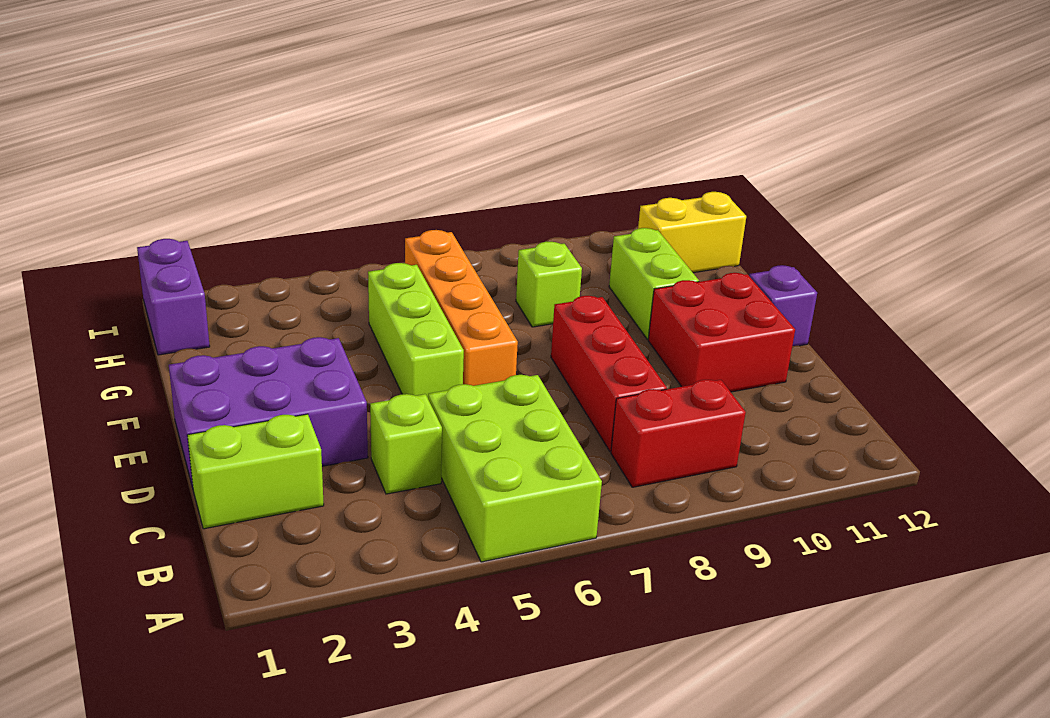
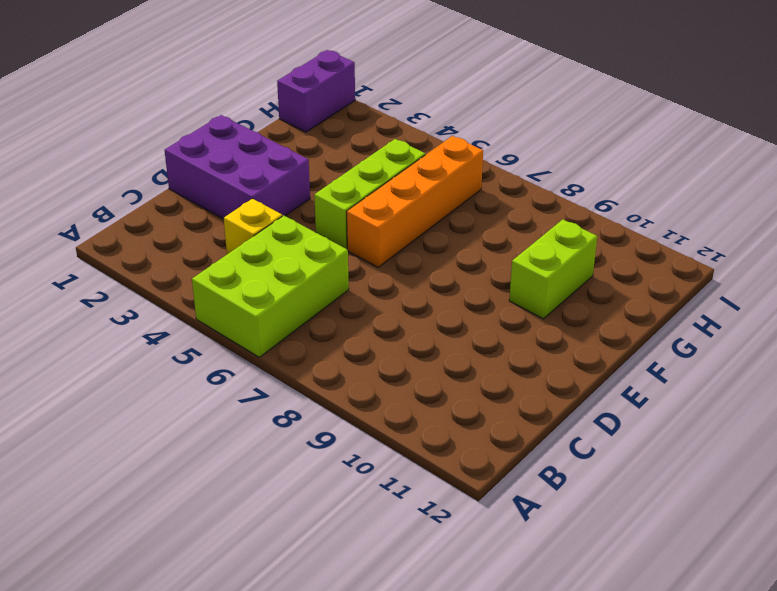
yellow brick C4 level 1 -> lime brick C4 level 1
none -> red brick B8:B9 level 1
none -> lime brick C1:C2 level 1
none -> red brick C8:E8 level 1

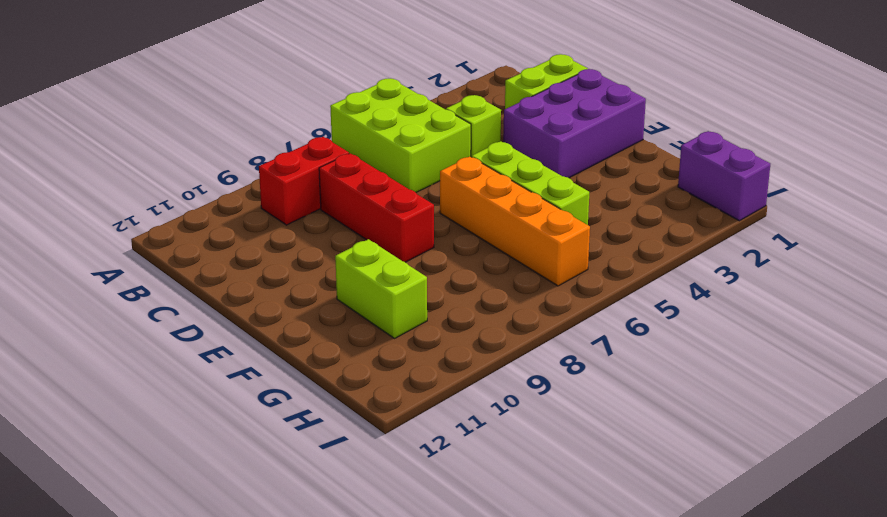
none -> red brick D10:E11 level 1
none -> purple brick E12 level 1
none -> lime brick G8 level 1

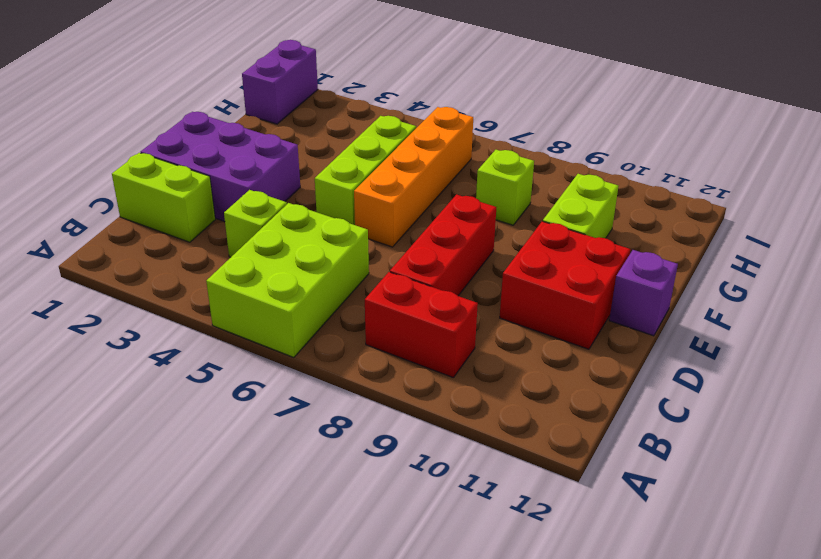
none -> yellow brick H11:H12 level 1

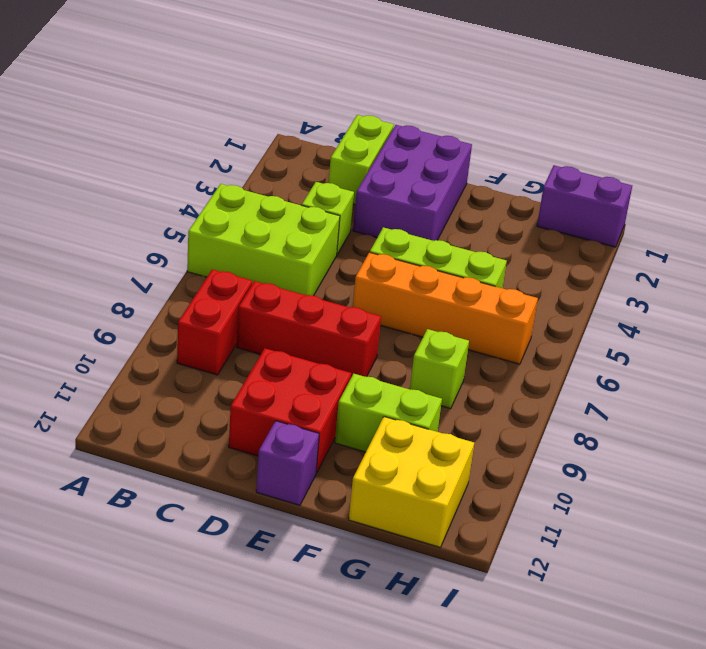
yellow brick G11:H12 level 1 -> yellow brick H11:H12 level 1

